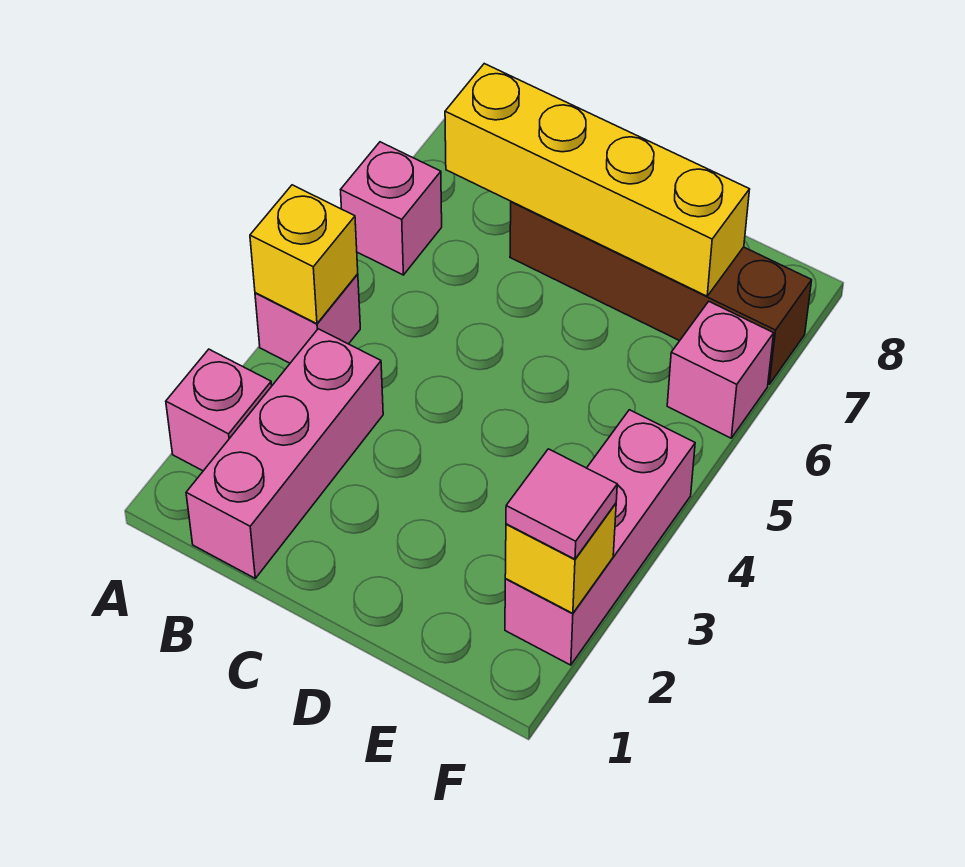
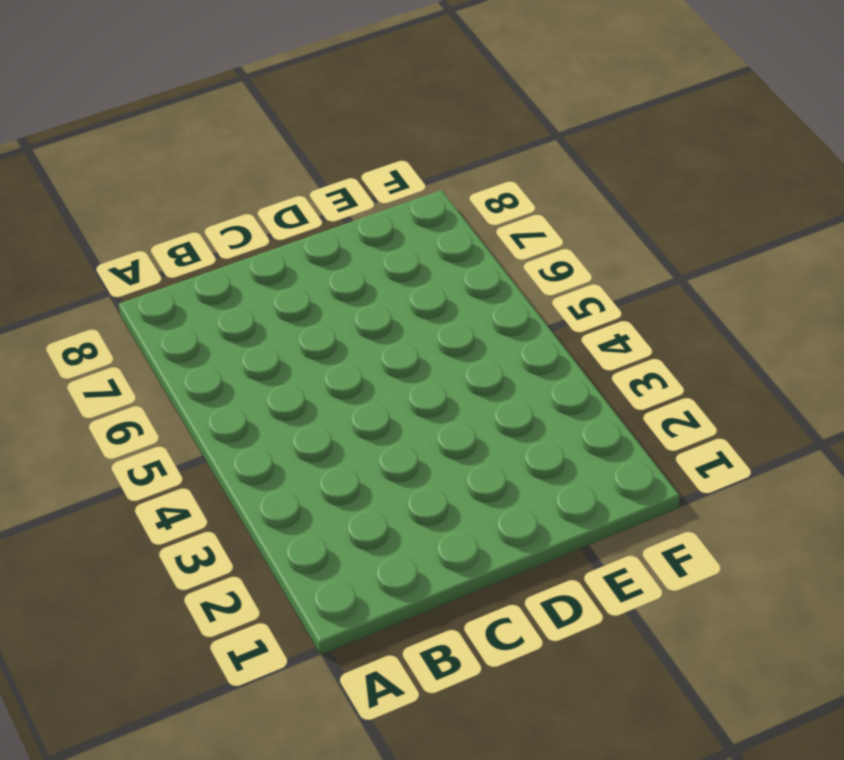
none -> pink brick A2 level 1
none -> pink brick A4 level 1

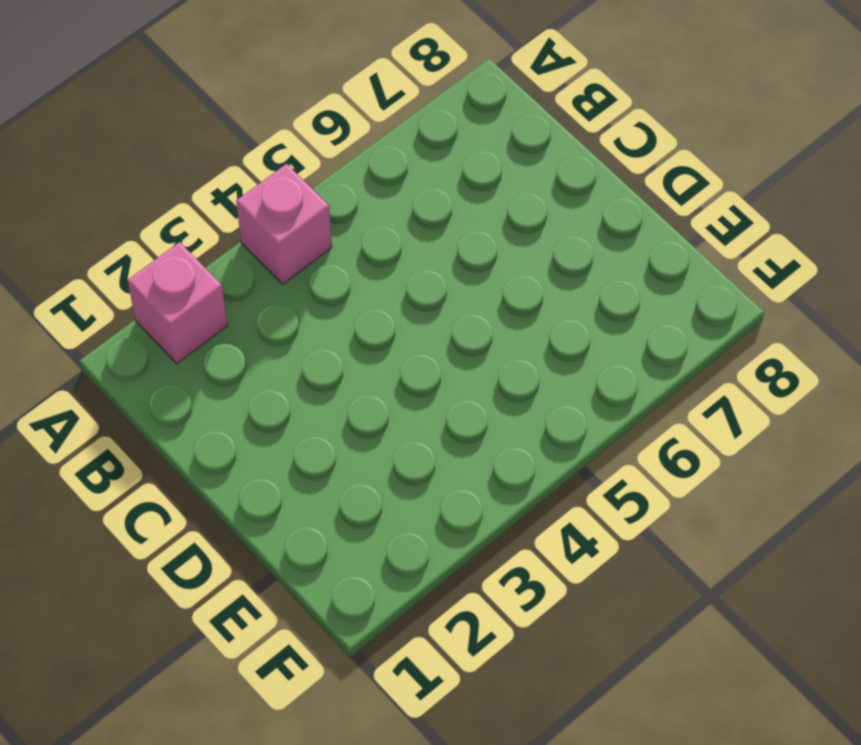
none -> pink brick A6 level 1
none -> pink brick B1:B3 level 1

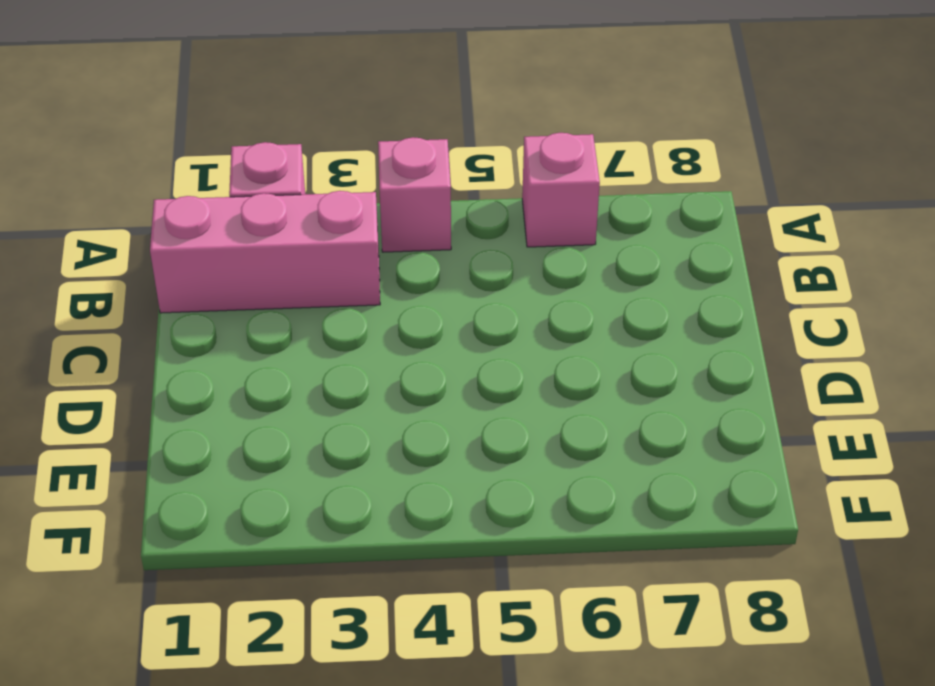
none -> brown brick C7:F7 level 1
none -> pink brick F2:F4 level 1

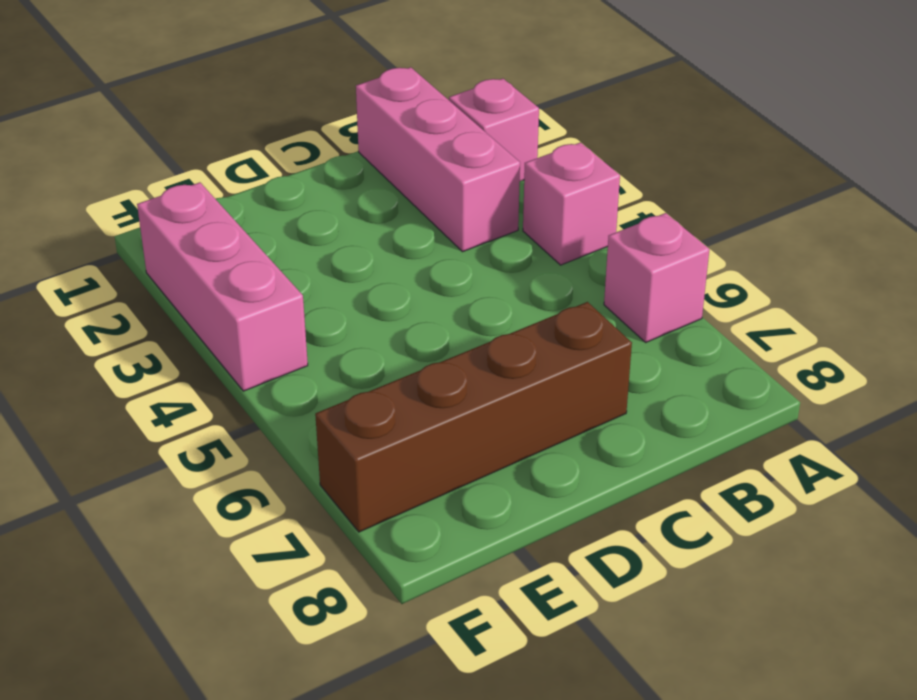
none -> pink brick F6 level 1
none -> yellow brick A4 level 2

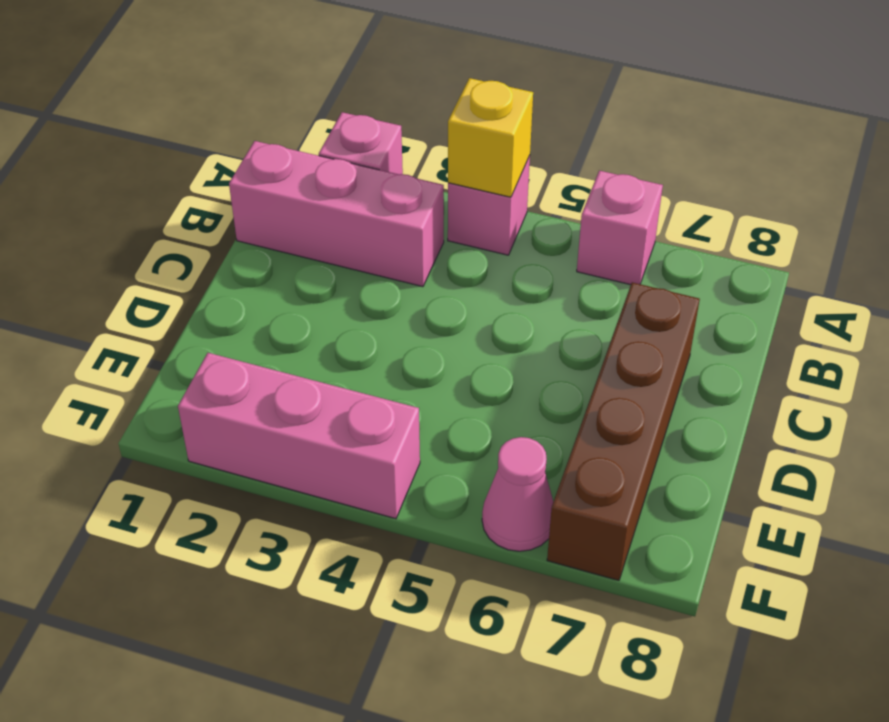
pink cone F6 level 1 -> pink brick F6 level 1
none -> yellow brick B7:E7 level 2
none -> yellow brick F2 level 2

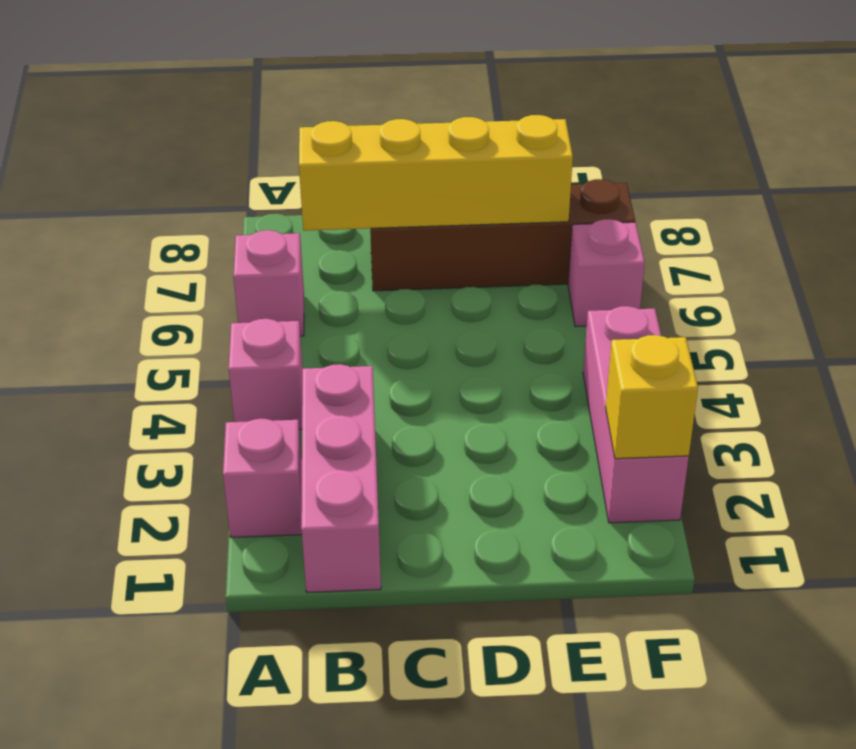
none -> yellow brick A4 level 2
none -> pink tile F2 level 3

